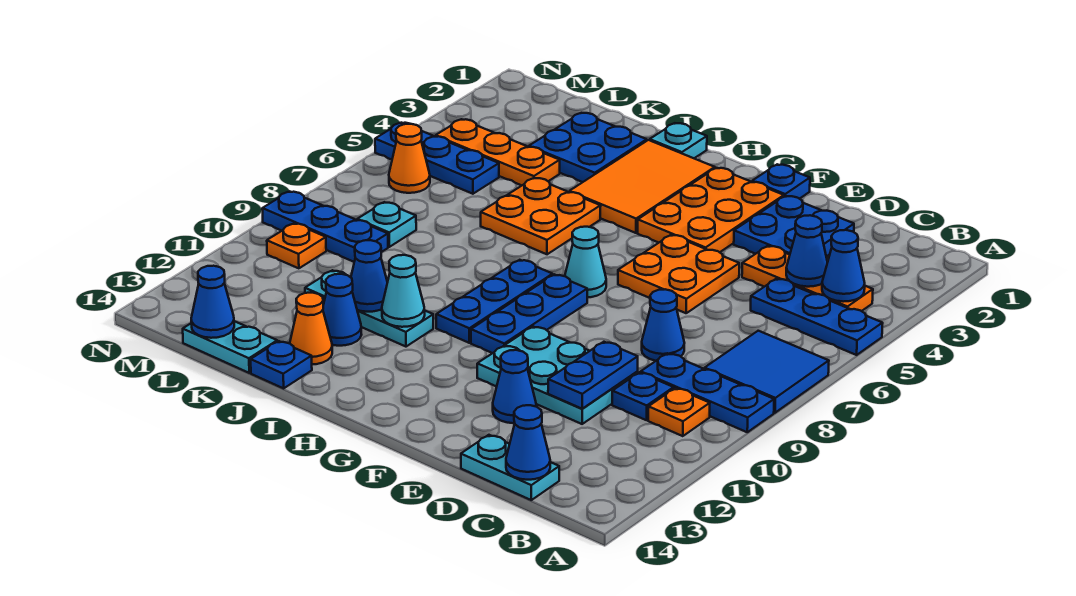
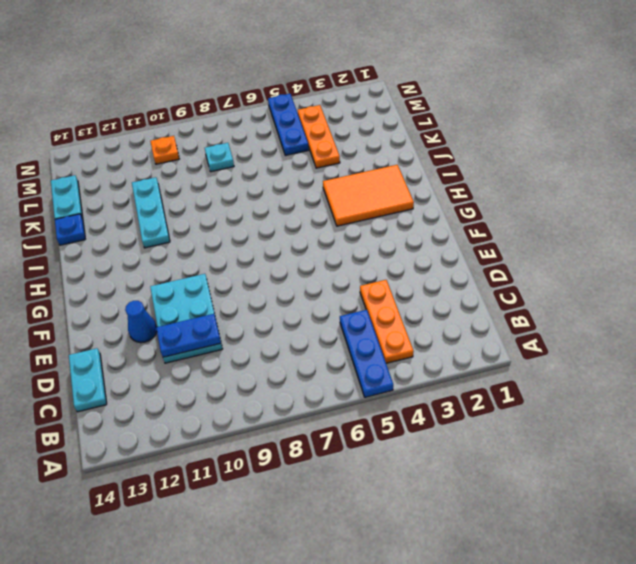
none -> blue tile A7:B8 level 1
none -> blue plate A9:C9 level 1
none -> orange plate B10 level 1
none -> blue plate C10 level 1

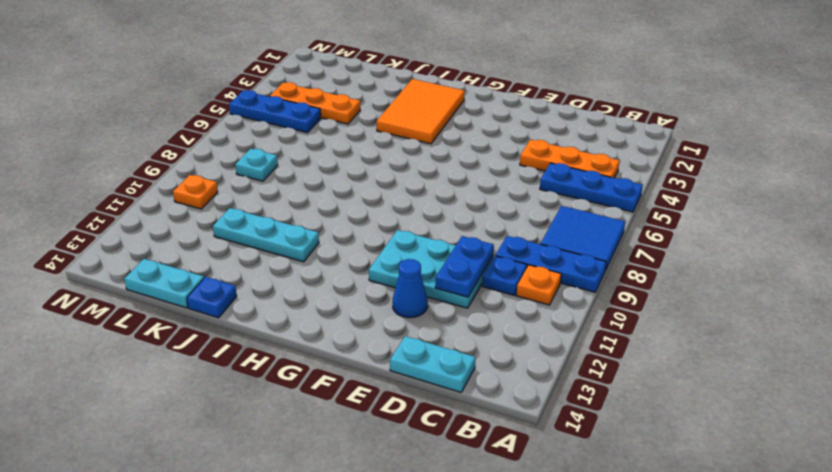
none -> blue plate D2:E3 level 1
none -> blue cone D8 level 1
none -> orange plate E5:F6 level 1
none -> blue plate F1 level 1

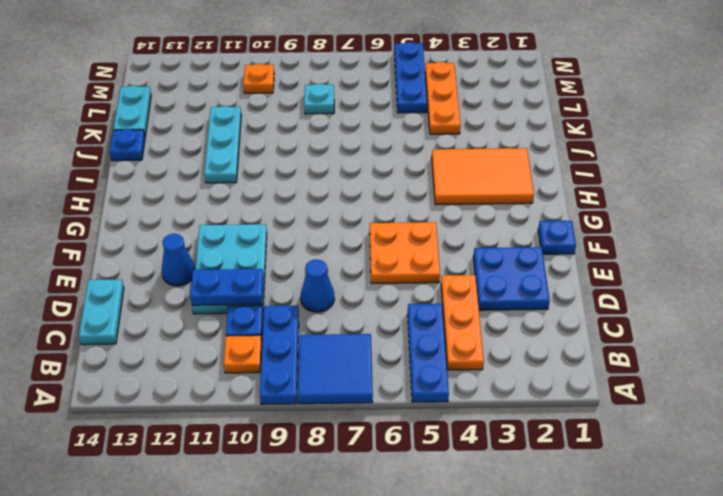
none -> orange plate F2:G4 level 1
none -> cyan cone G7 level 1
none -> blue plate G8:G10 level 1
none -> blue plate H8:H10 level 1

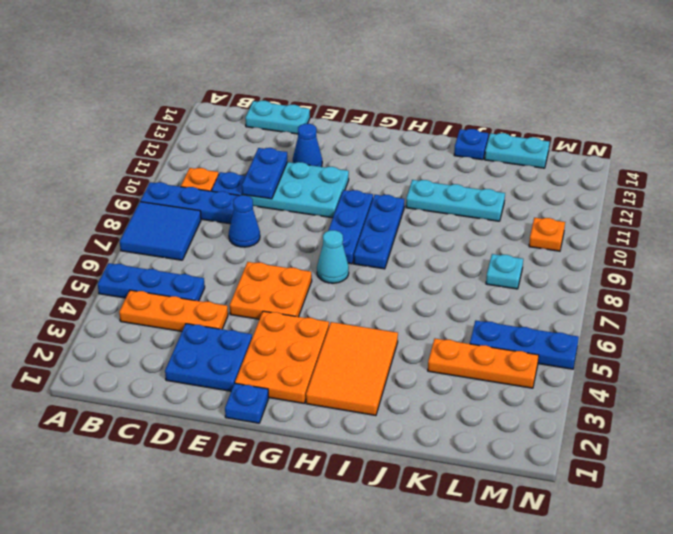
none -> cyan plate I1 level 1
none -> orange plate I5:J6 level 1
none -> blue plate J2:K3 level 1
none -> blue cone J12 level 1

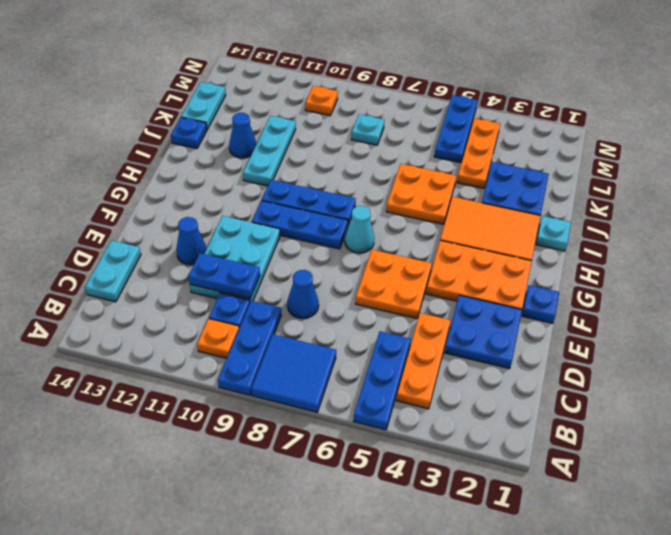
none -> orange cone J13 level 1
none -> blue plate L9:N9 level 1
none -> orange cone M6 level 1
none -> blue cone B4 level 2

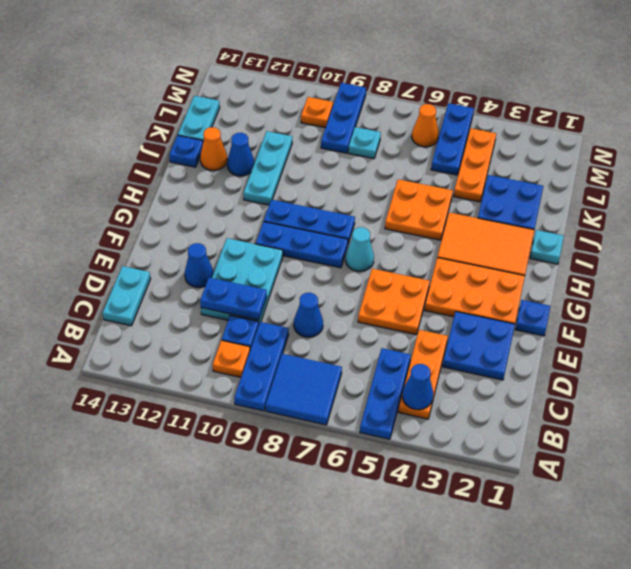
none -> blue cone C4 level 2
none -> blue cone C14 level 2
none -> cyan cone I11 level 2
none -> blue cone J11 level 2

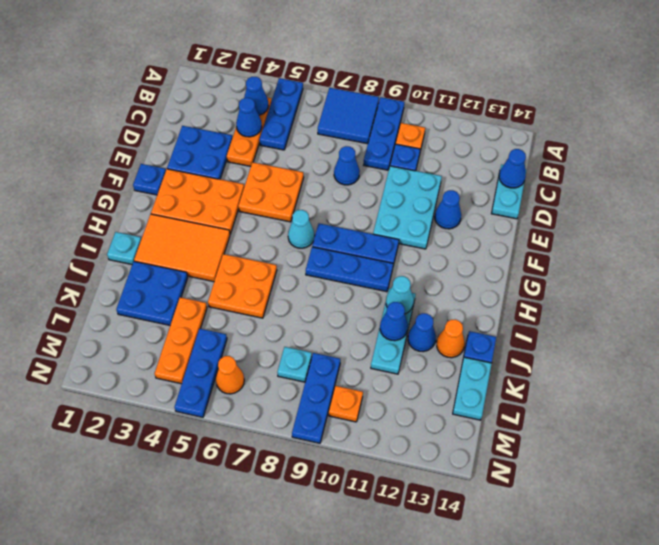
none -> blue plate D10:D11 level 2
none -> blue cone L14 level 2

